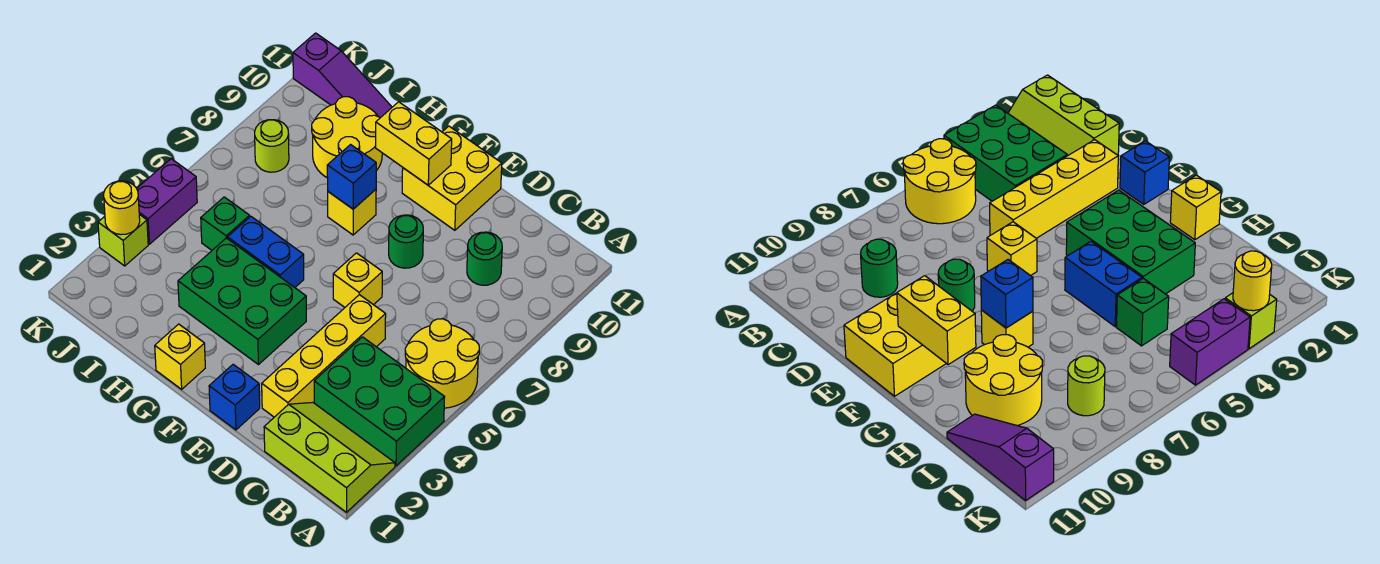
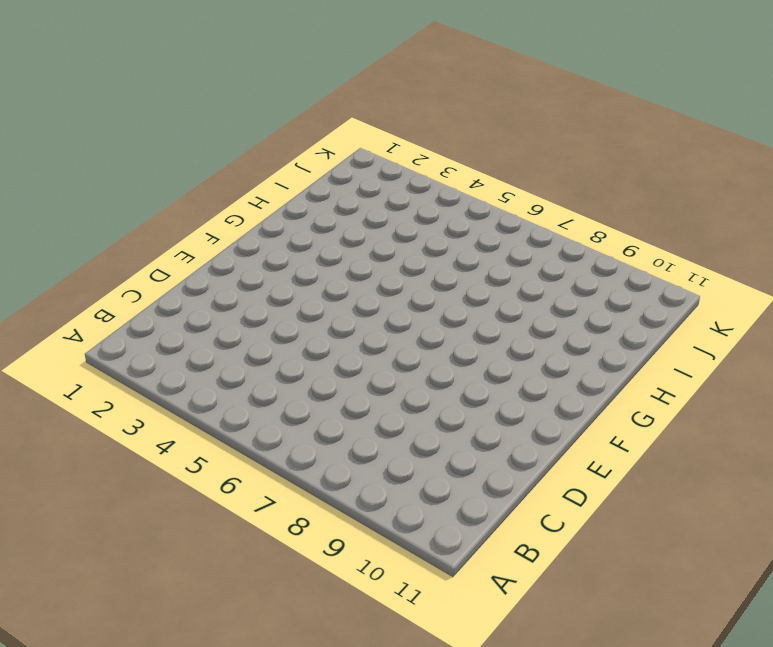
none -> lime slope A1:C2 level 1 top 1
none -> green brick A3:C4 level 1
none -> yellow round brick A5:B6 level 1

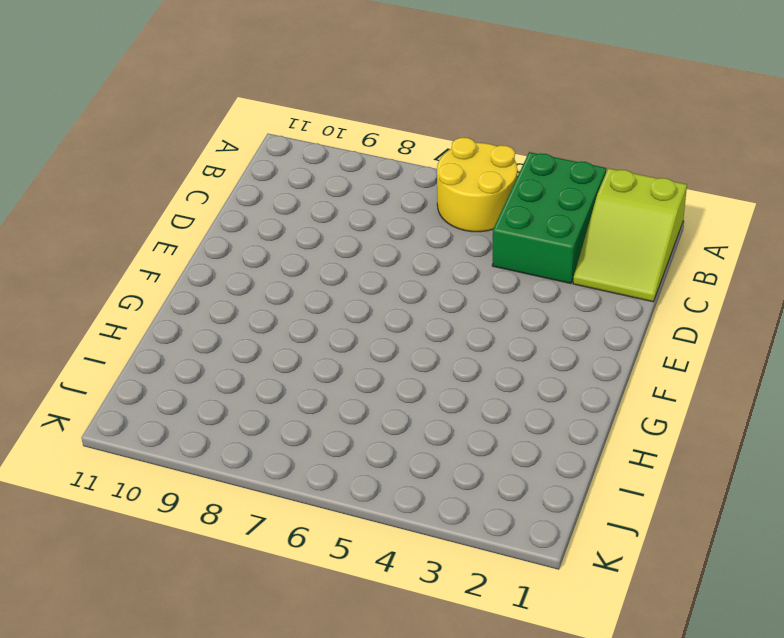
lime slope A1:C2 level 1 top A -> lime slope A1:C2 level 1 top 1
none -> green round brick C9 level 1
none -> yellow brick D2:D5 level 1
none -> blue brick E1 level 1

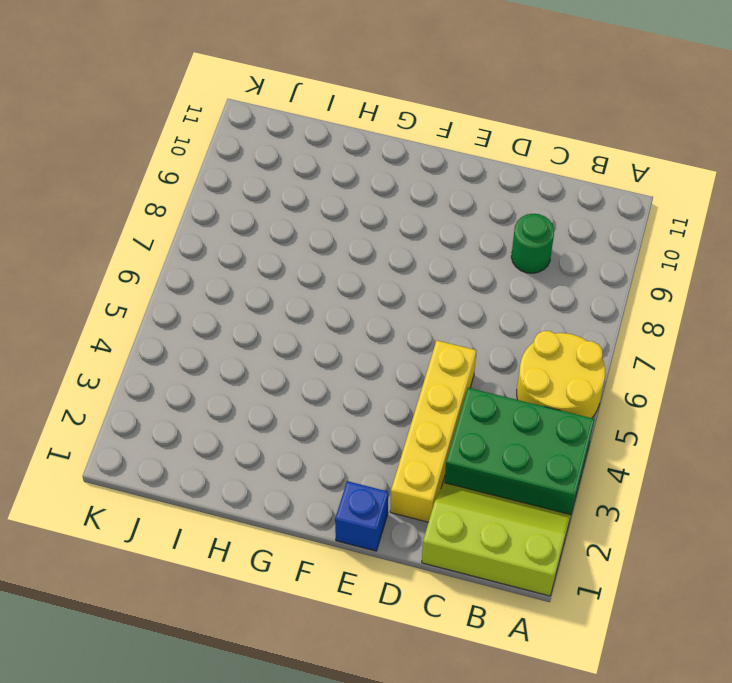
none -> yellow brick E6 level 1
none -> green round brick E8 level 1
none -> yellow brick E10:F11 level 1

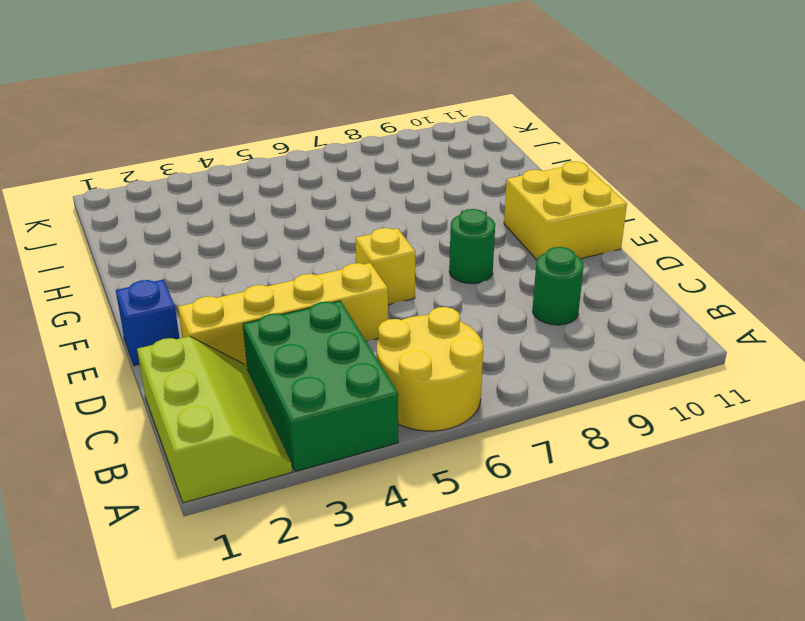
none -> green brick F3:H4 level 1
none -> yellow brick G1 level 1
none -> blue brick G5:H5 level 1

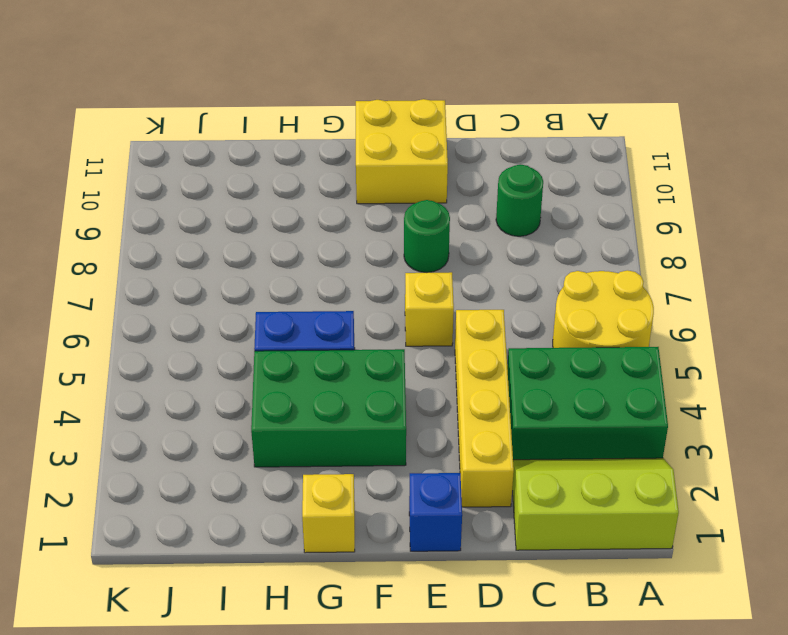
none -> yellow brick G8 level 1
none -> yellow round brick H9:I10 level 1
none -> green brick I5 level 1

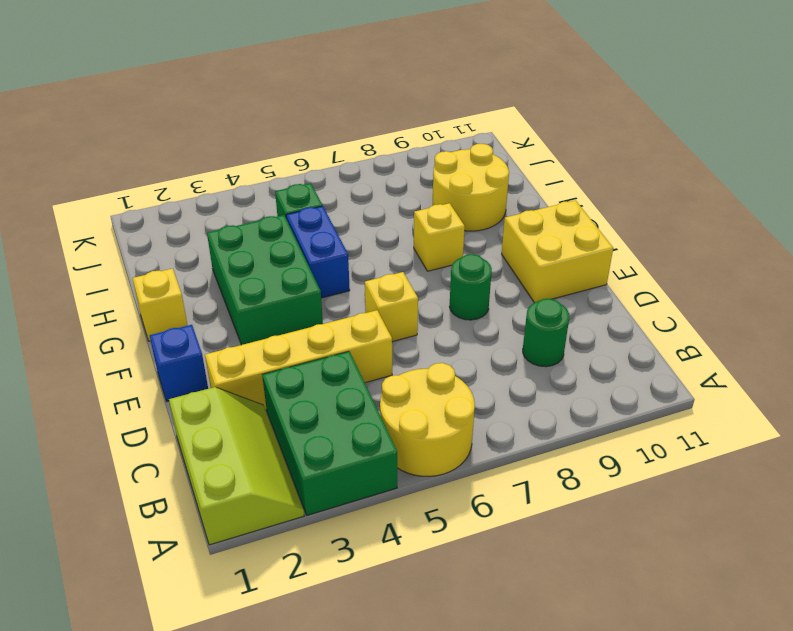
none -> purple slope I11:K11 level 1 top K
none -> lime round brick J8 level 1
none -> lime brick K3 level 1

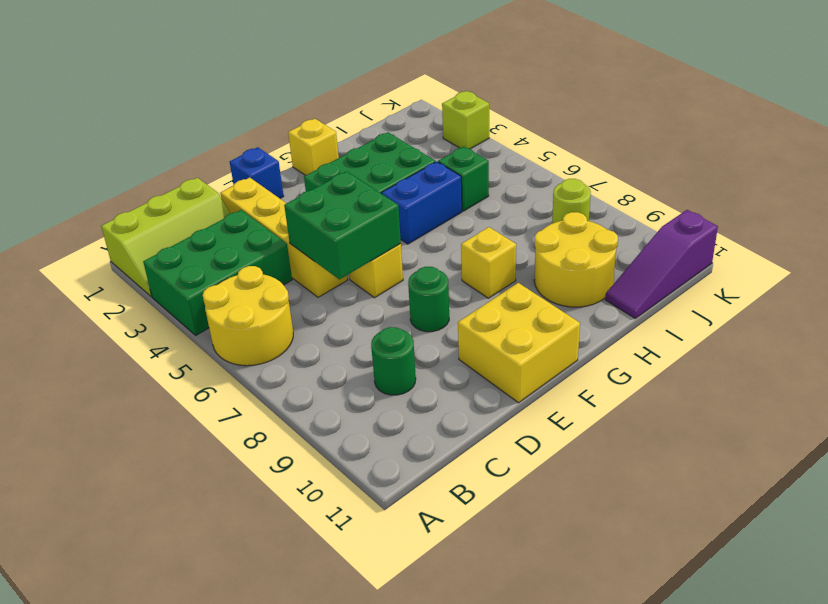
green brick D5:E6 level 2 -> none
none -> purple brick K4:K5 level 1
none -> yellow brick F10:G10 level 2
none -> blue brick G8 level 2

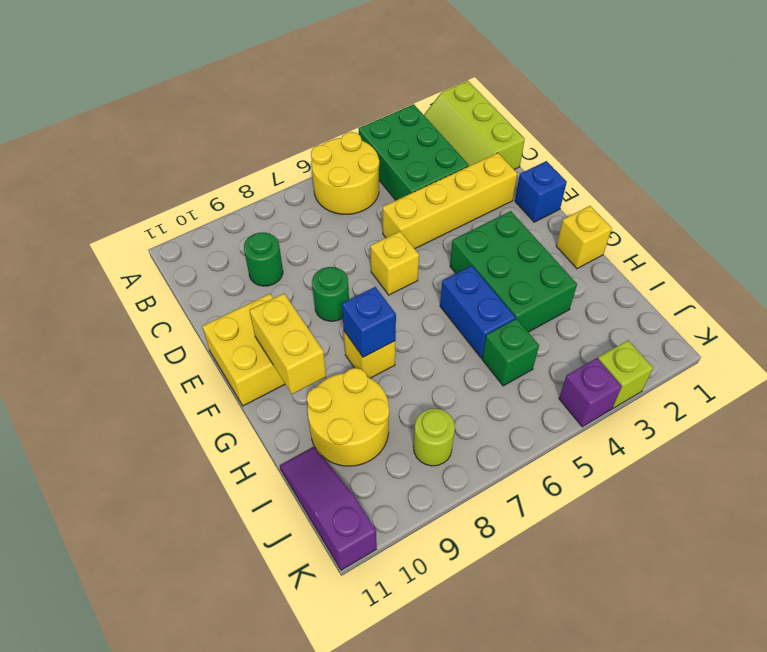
purple brick K4 level 1 -> purple brick K4:K5 level 1
none -> yellow round brick K3 level 2

